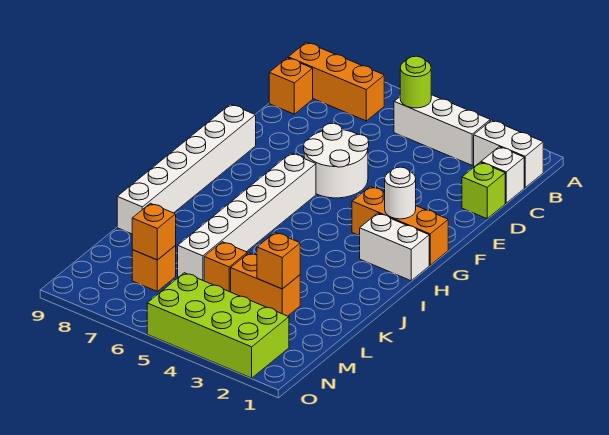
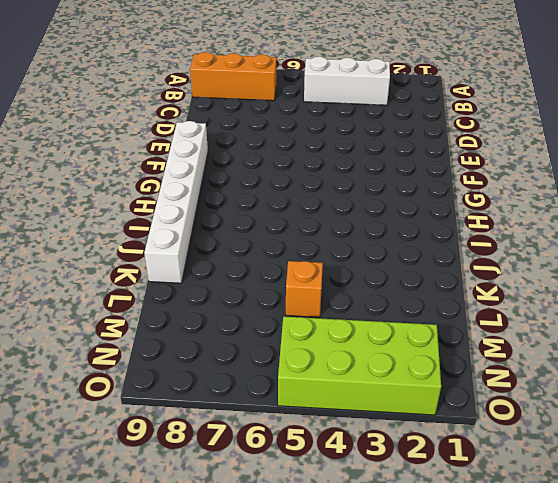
none -> white brick B1:B2 level 1
none -> white brick C1 level 1
none -> orange brick C9 level 1

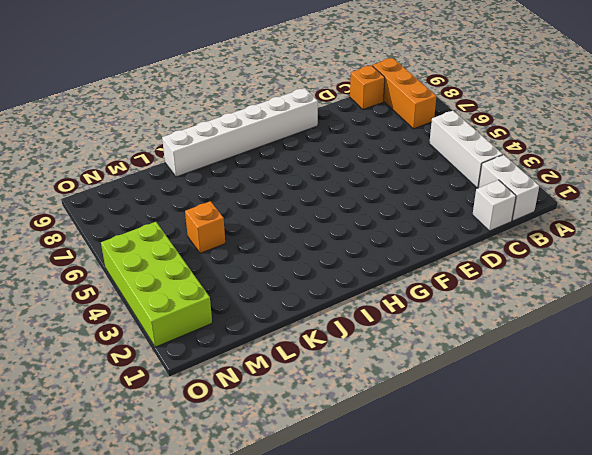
none -> lime brick D1 level 1
none -> white round brick E5:F6 level 1
none -> orange brick G1:G3 level 1

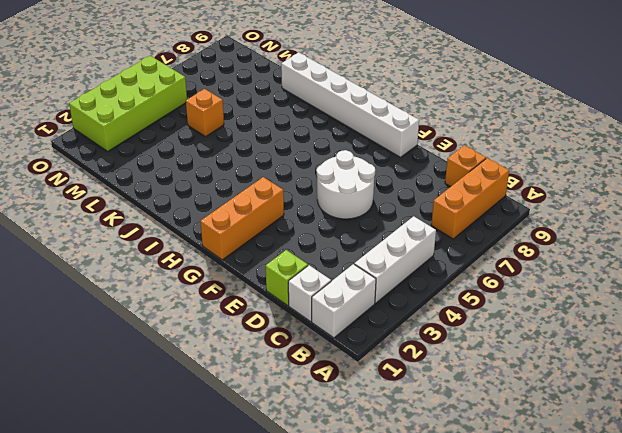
none -> white brick G6:L6 level 1
none -> white brick H1:H2 level 1
none -> orange brick L3:L4 level 1

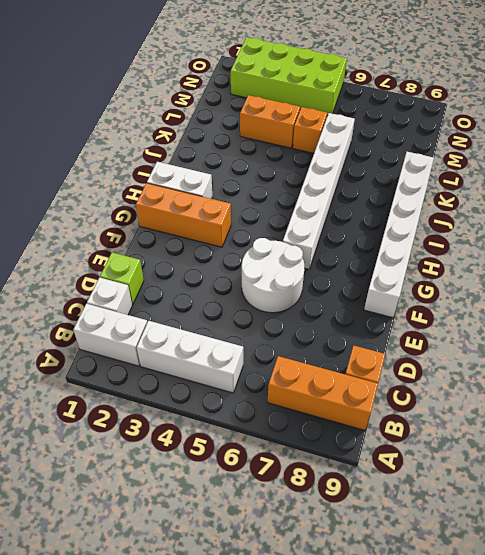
none -> orange brick M7 level 1
none -> lime round brick B5 level 2
none -> white round brick G2 level 2

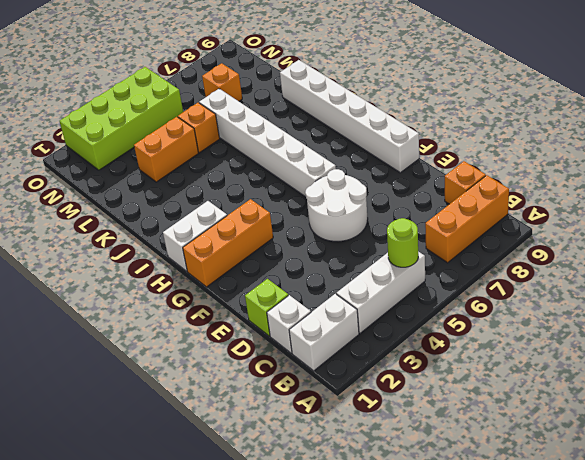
none -> white round brick G2 level 2
none -> orange brick L3 level 2
none -> orange brick M7 level 2

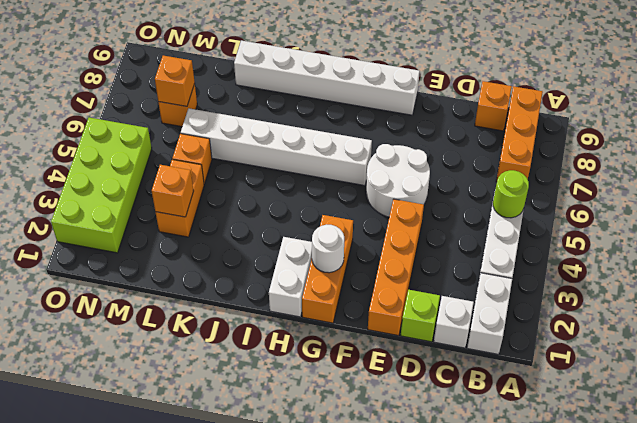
orange brick E1:E4 level 1 -> none

